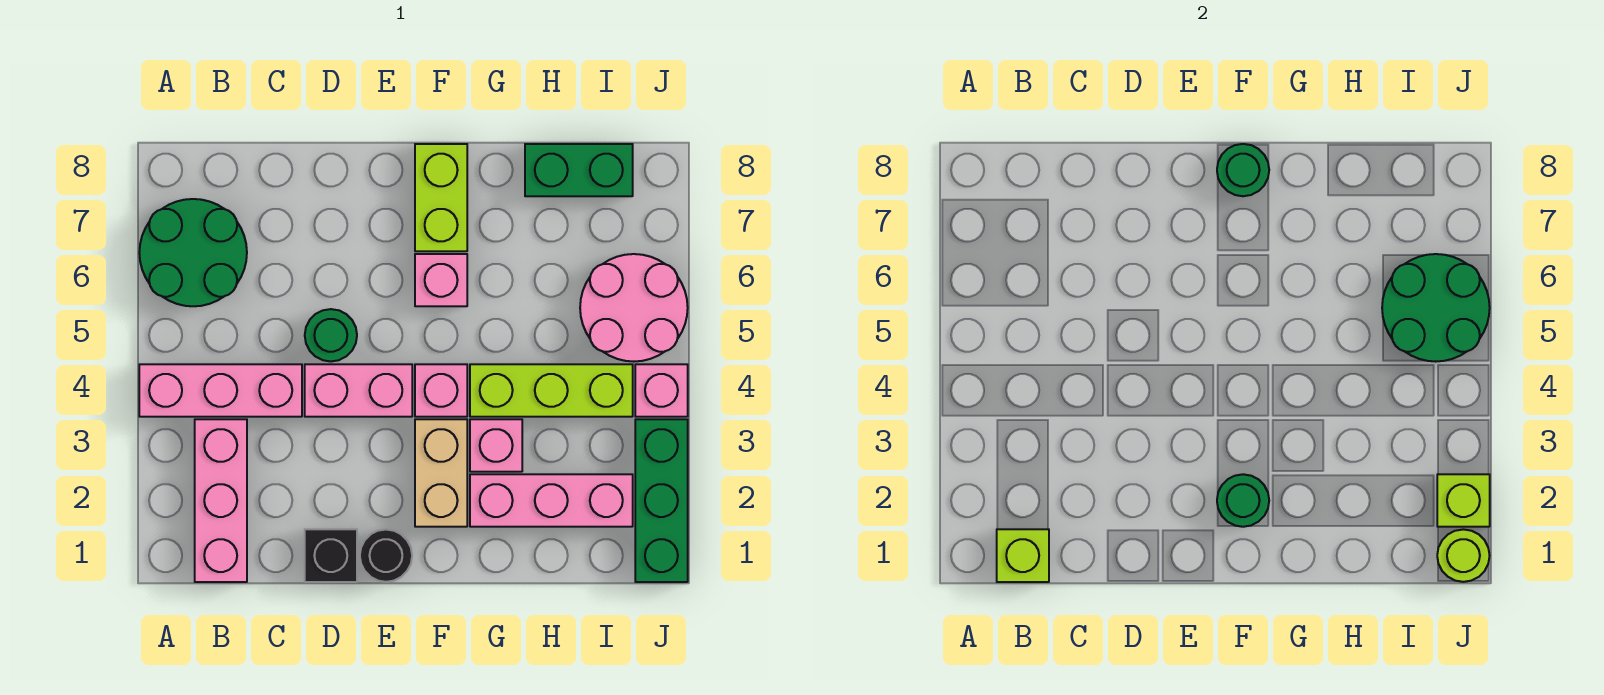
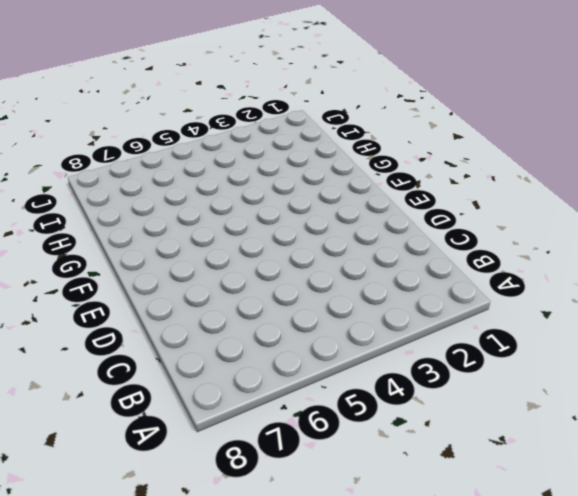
none -> pink brick A4:C4 level 1
none -> green round brick A6:B7 level 1
none -> pink brick B1:B3 level 1

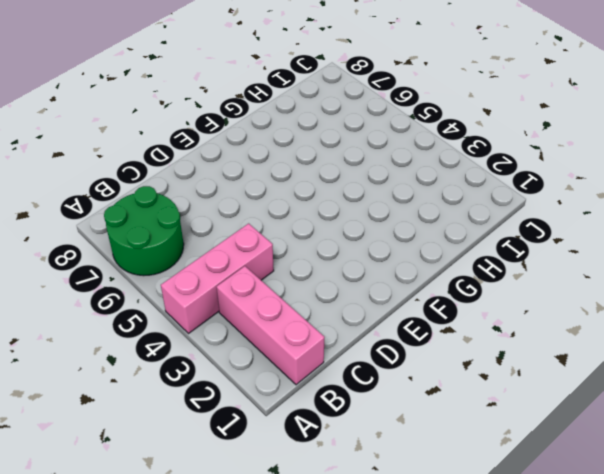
none -> black brick D1 level 1
none -> pink brick D4:E4 level 1
none -> green round brick D5 level 1

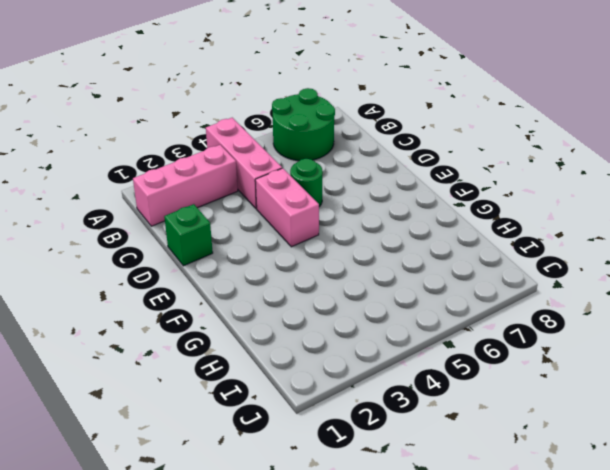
green brick D1 level 1 -> black brick D1 level 1
none -> black round brick E1 level 1
none -> tan brick F2:F3 level 1
none -> pink brick F4 level 1

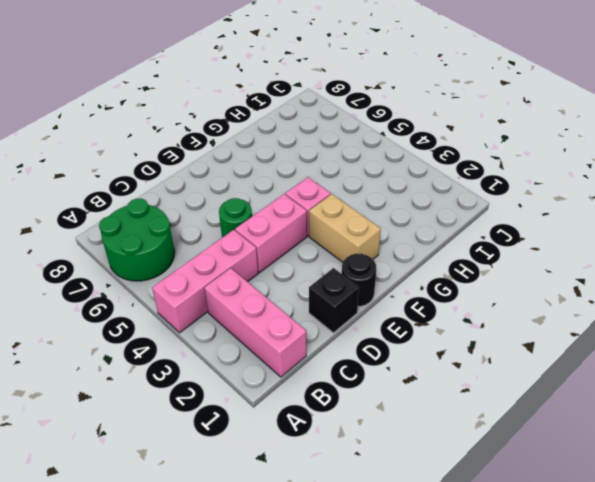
none -> pink brick F6 level 1
none -> lime brick F7:F8 level 1
none -> pink brick G2:I2 level 1

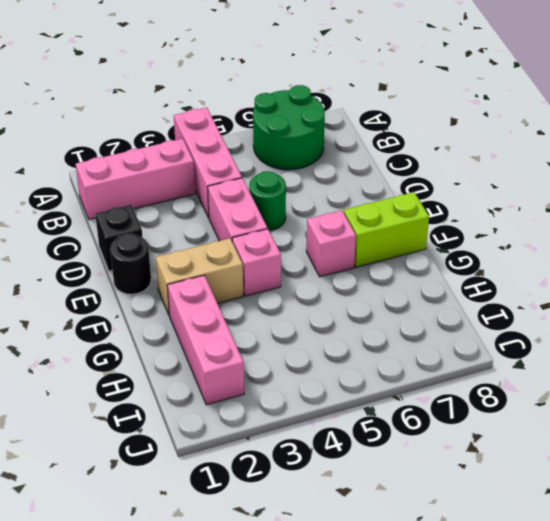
none -> pink brick G3 level 1
none -> lime brick G4:I4 level 1
none -> green brick H8:I8 level 1

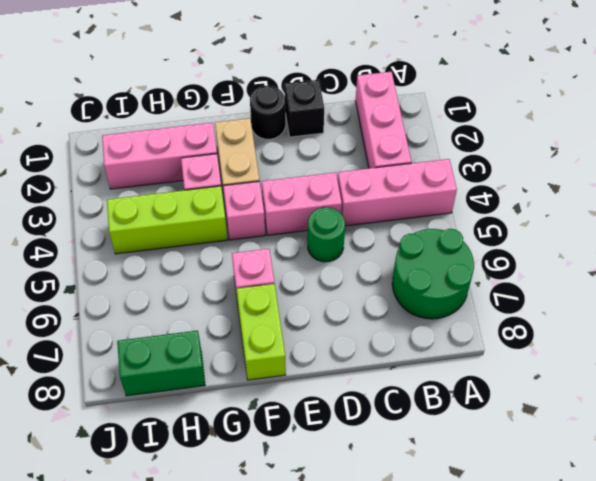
none -> pink round brick I5:J6 level 1
none -> green brick J1:J3 level 1
none -> pink brick J4 level 1

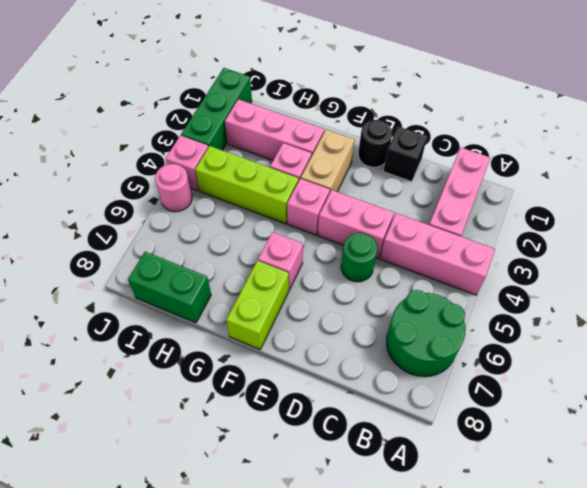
pink round brick J5 level 1 -> pink round brick I5:J6 level 1
none -> lime brick B1 level 2
none -> green round brick F2 level 2
none -> green round brick F8 level 2

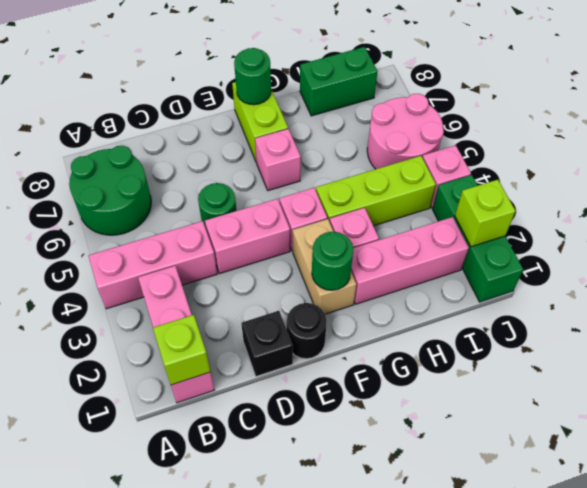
none -> green round brick I5:J6 level 2
none -> lime round brick J1 level 2

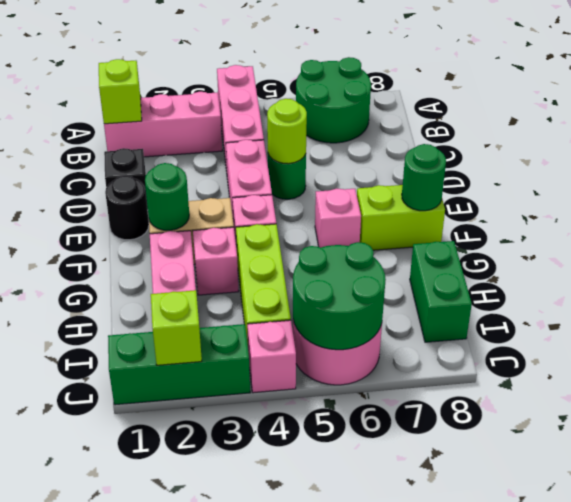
lime round brick D5 level 2 -> lime round brick J1 level 2

